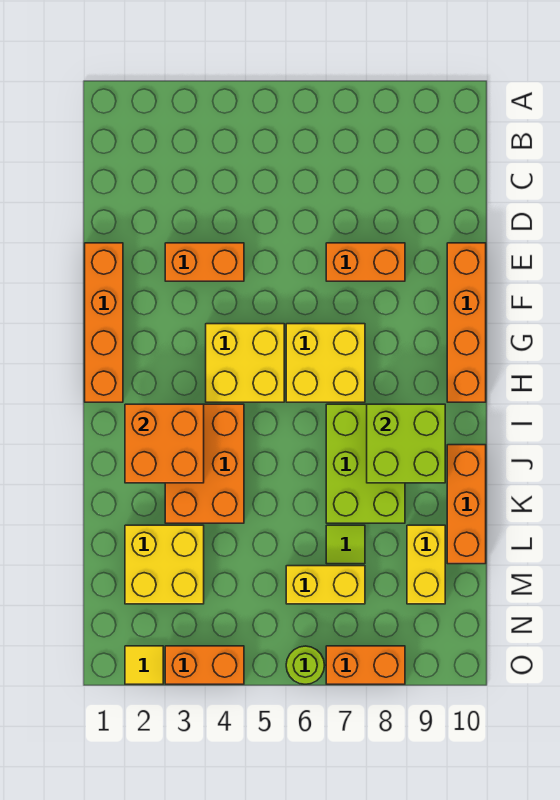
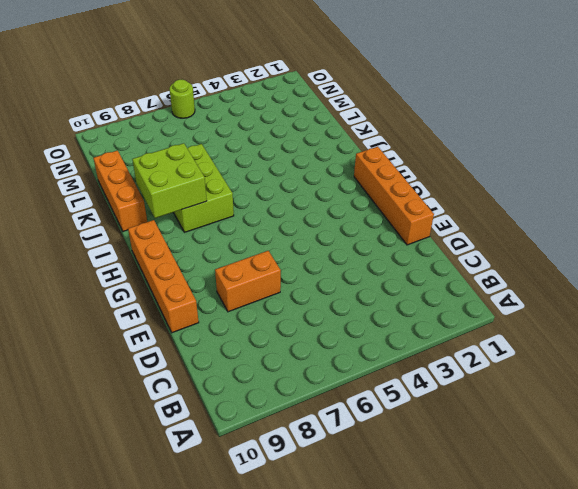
none -> orange brick E3:E4 level 1
none -> yellow brick G4:H5 level 1
none -> yellow brick G6:H7 level 1

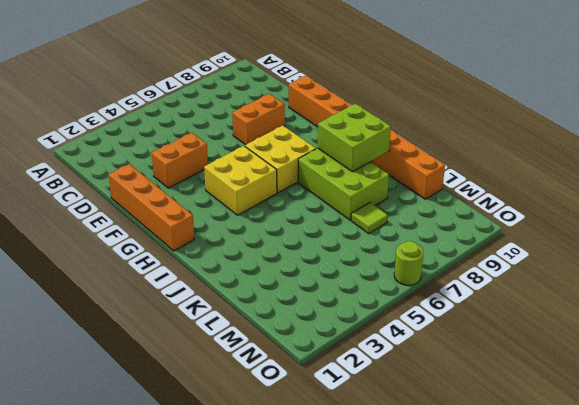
none -> orange brick I3:K4 level 1
none -> yellow brick L2:M3 level 1
none -> yellow brick L9:M9 level 1

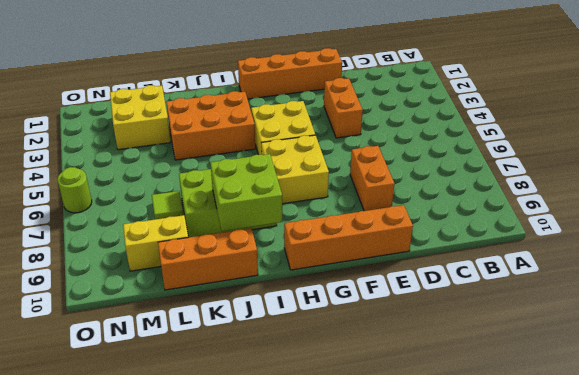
none -> yellow brick M6:M7 level 1
none -> yellow tile O2 level 1
none -> orange brick O3:O4 level 1

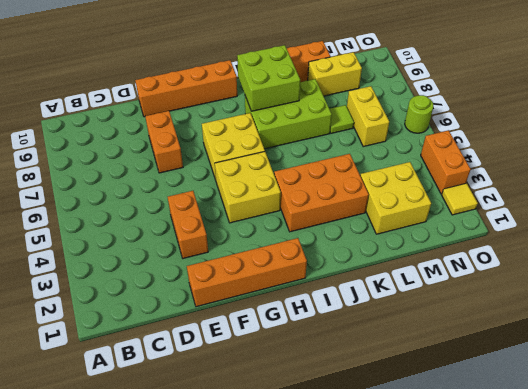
none -> orange brick O7:O8 level 1
none -> orange brick I2:J3 level 2

